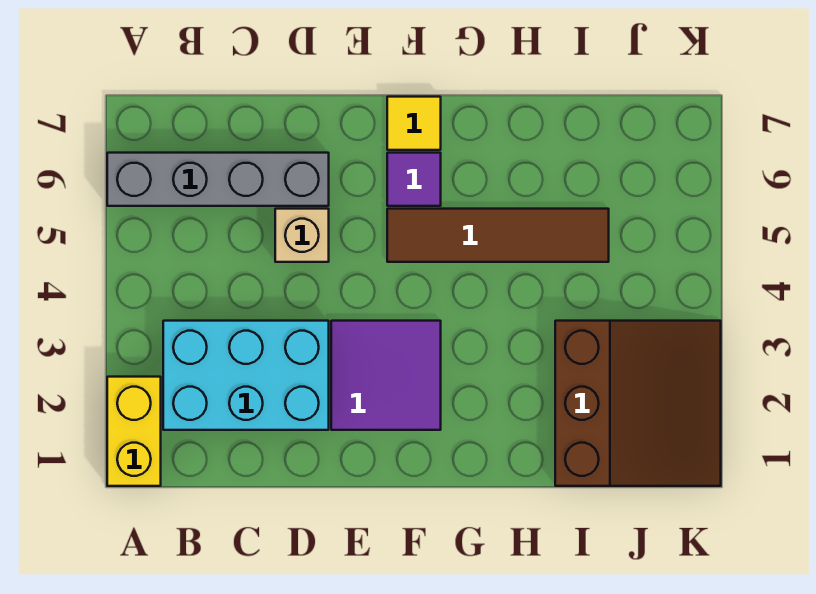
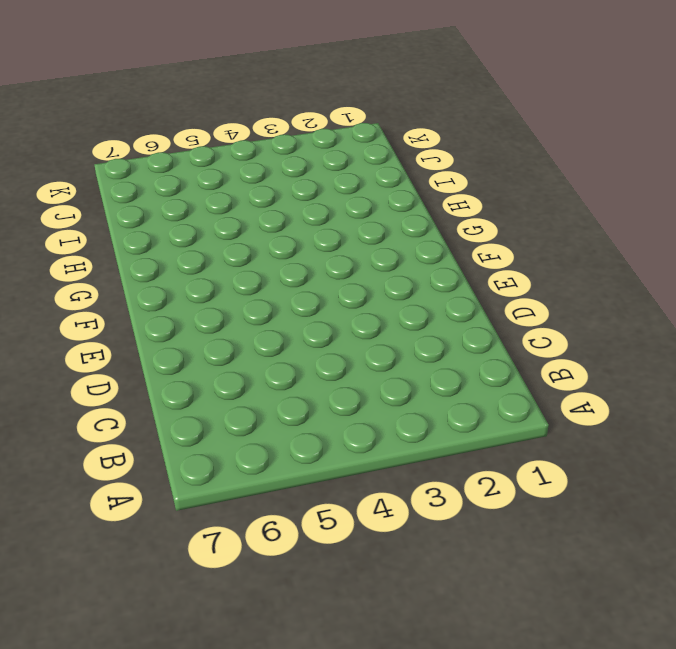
none -> yellow brick A1:A2 level 1
none -> grey brick A6:D6 level 1

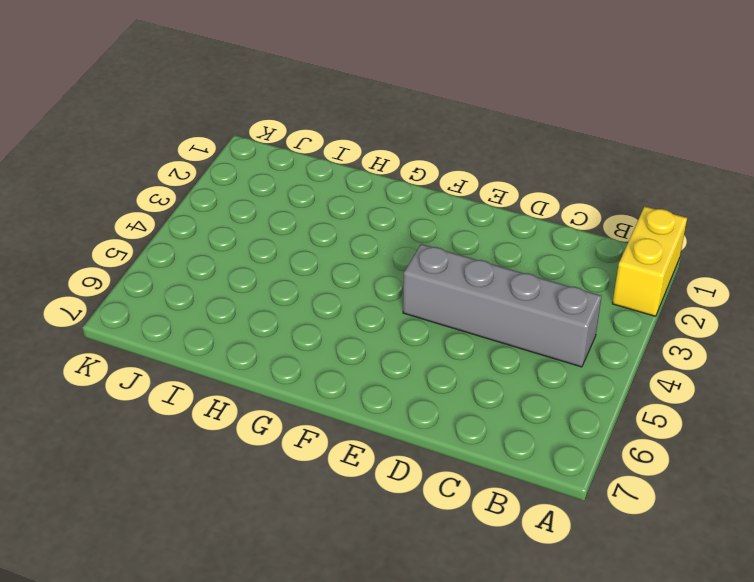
grey brick B4:E4 level 1 -> grey brick A6:D6 level 1
none -> cyan brick B2:D3 level 1
none -> tan brick D5 level 1

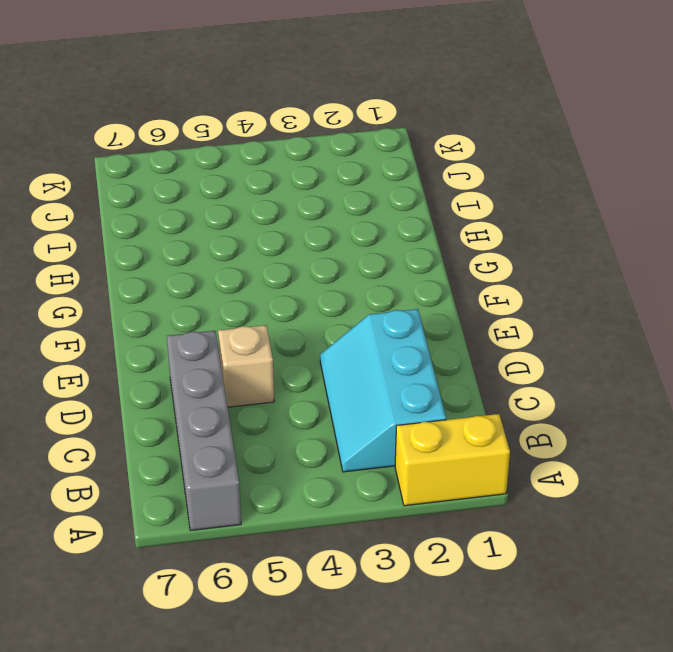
cyan slope B2:D3 level 1 top 2 -> cyan brick B2:D3 level 1
none -> purple tile E2:F3 level 1
none -> brown tile F5:I5 level 1

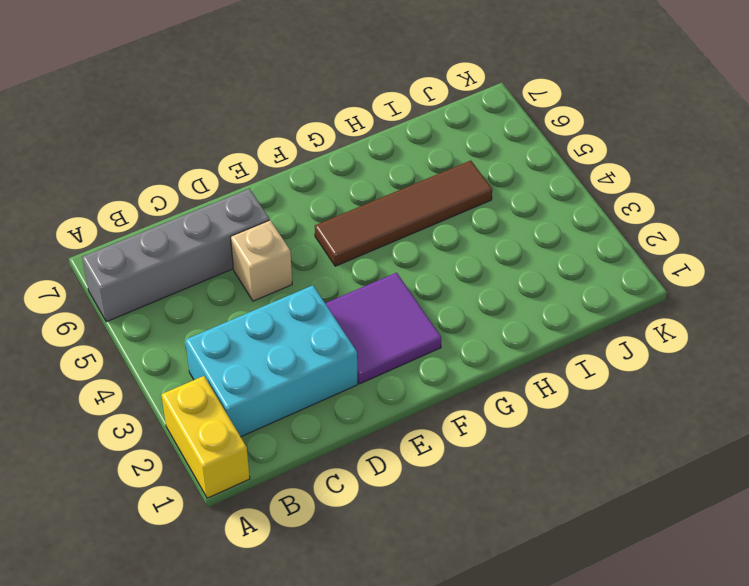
none -> purple tile F6 level 1
none -> yellow tile F7 level 1

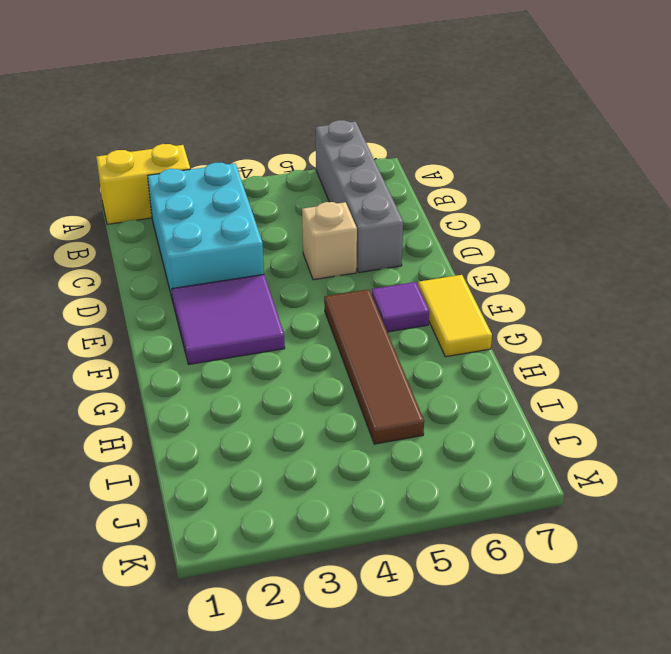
yellow tile F7:G7 level 1 -> yellow tile F7 level 1
none -> brown slope I1:K3 level 1 top I

